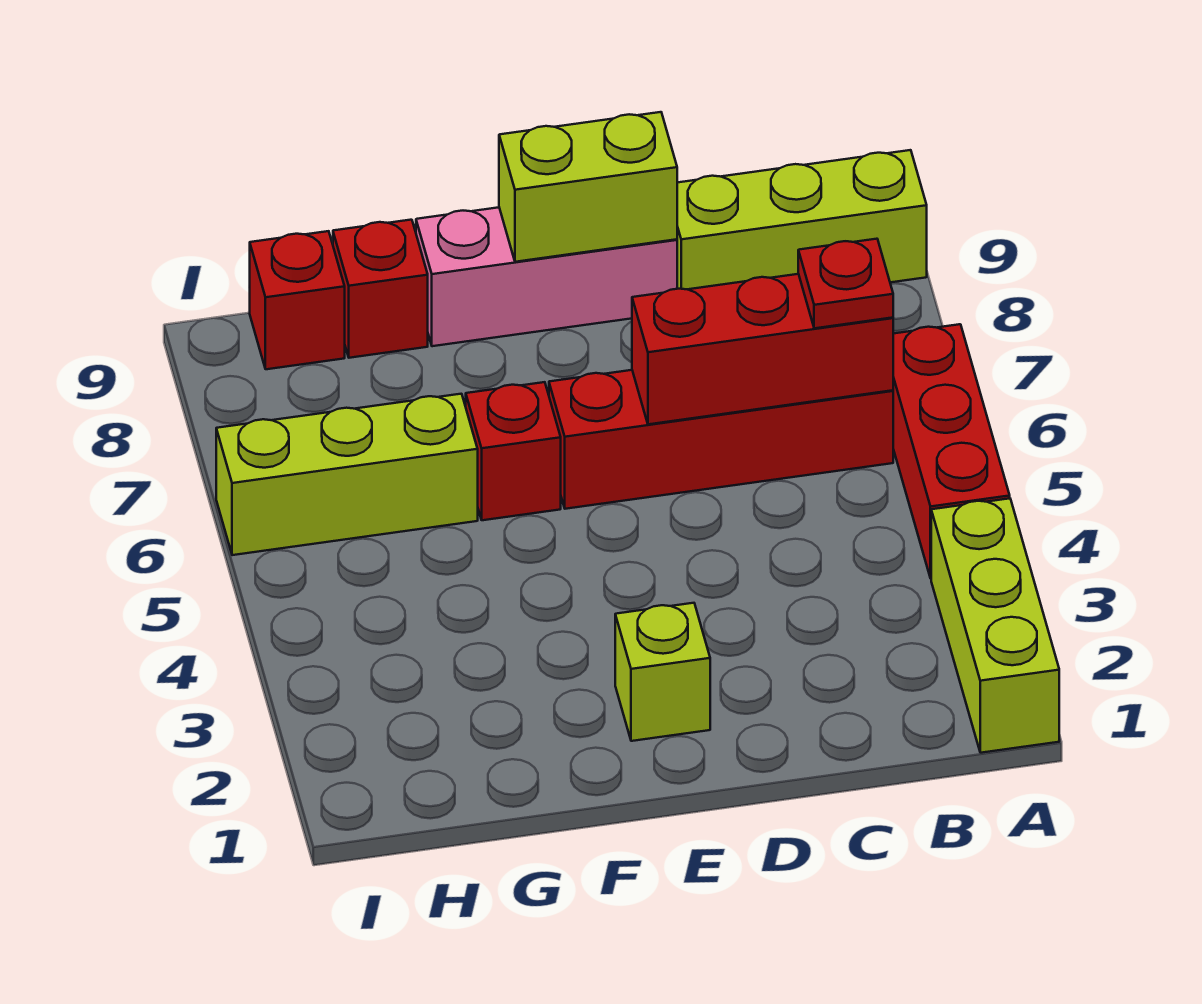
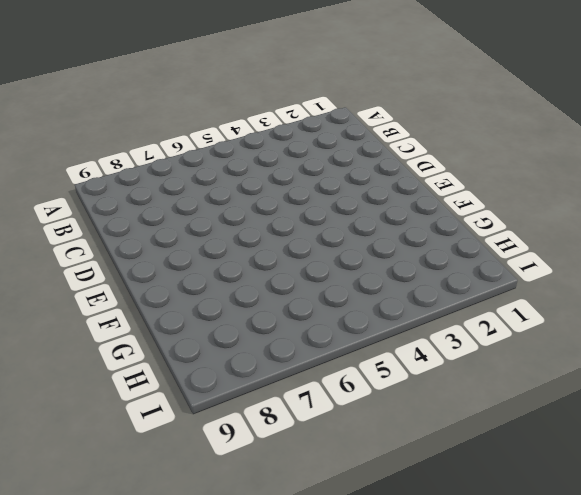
none -> lime brick A1:A3 level 1
none -> red brick A4:A6 level 1
none -> lime brick A9:C9 level 1

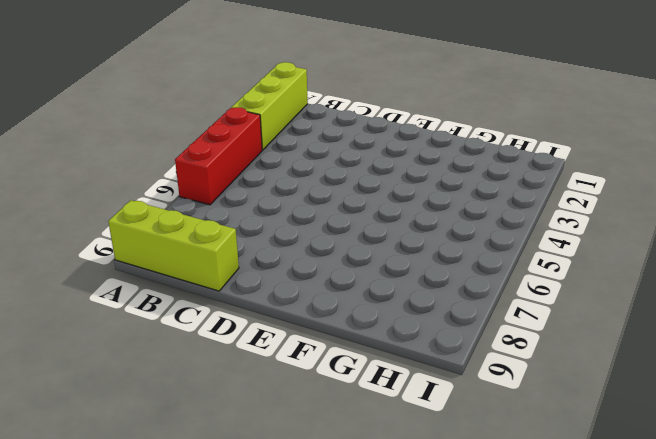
none -> red brick B6:E6 level 1
none -> pink brick D9:F9 level 1
none -> lime brick E2 level 1

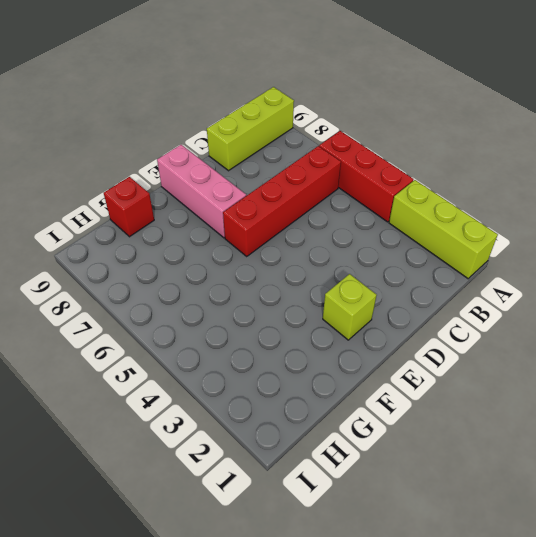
pink brick E7:E9 level 1 -> pink brick D9:F9 level 1
none -> red brick F6 level 1
none -> lime brick G6:I6 level 1
none -> red brick H9 level 1

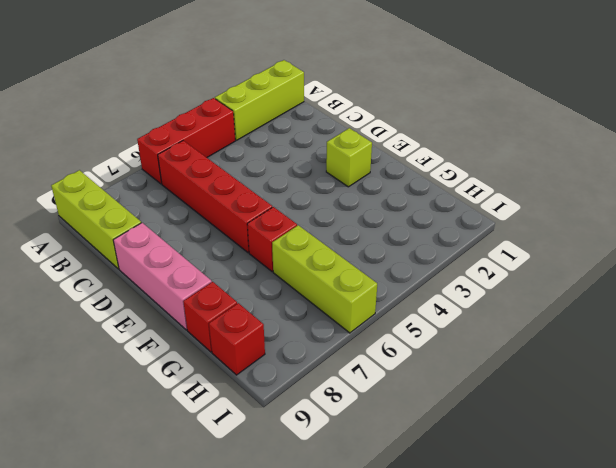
none -> red brick B6:D6 level 2
none -> lime brick D9:E9 level 2
none -> red plate B6 level 3

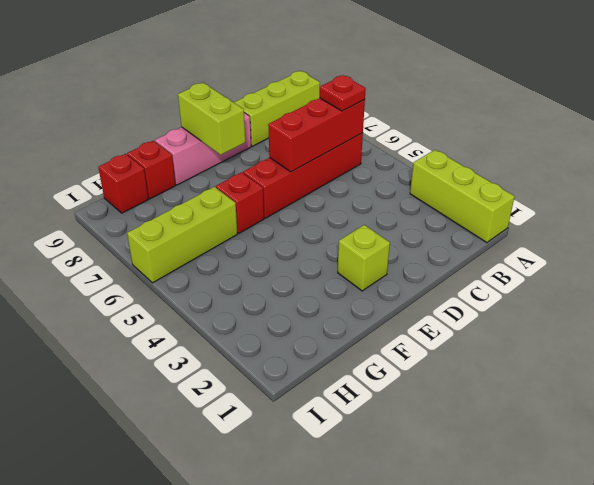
lime brick E8:E9 level 2 -> lime brick D9:E9 level 2
none -> red brick A4:A6 level 1

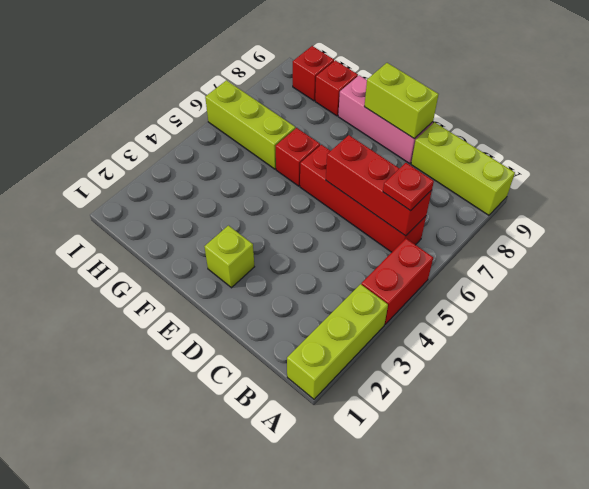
red brick A4:A5 level 1 -> red brick A4:A6 level 1

